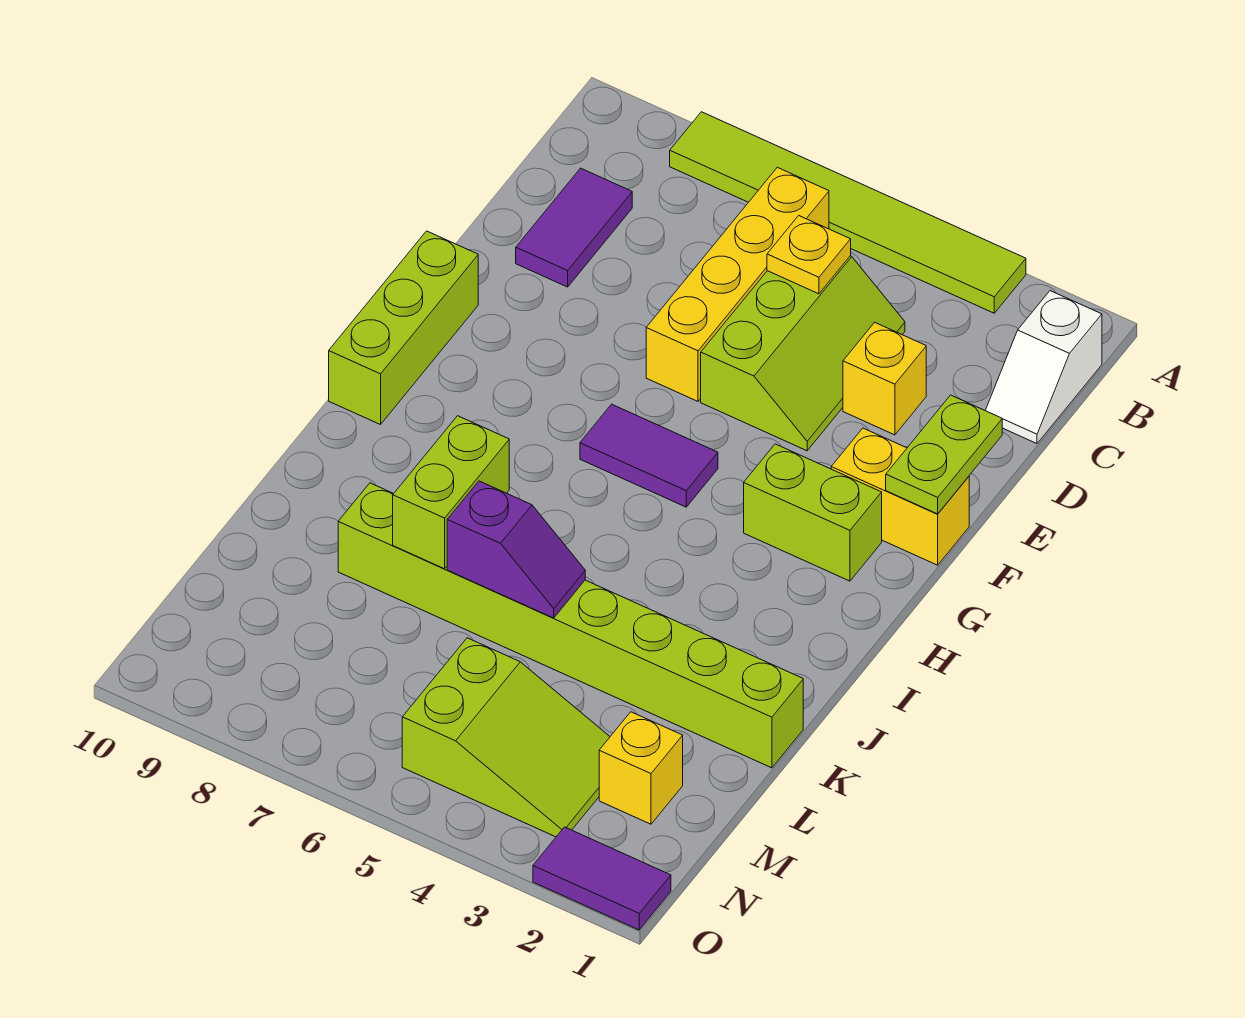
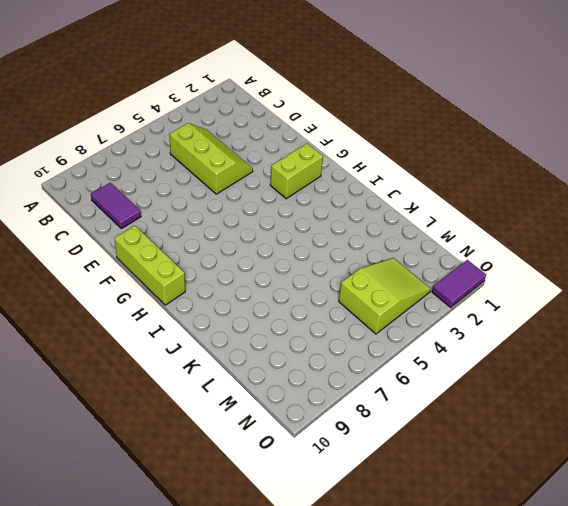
none -> lime tile A3:A8 level 1
none -> white slope B1:C1 level 1 top B
none -> yellow brick B6:E6 level 1

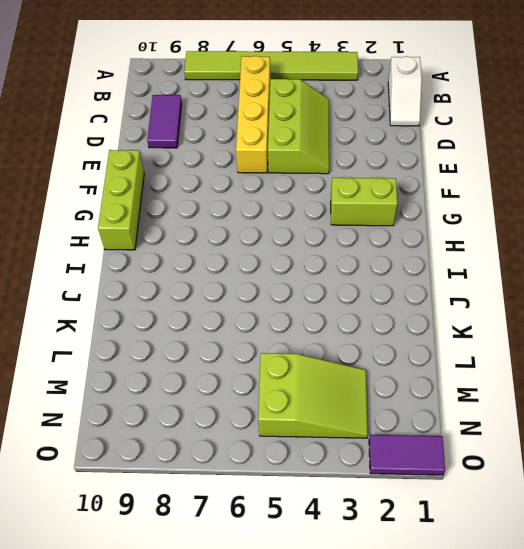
none -> yellow brick D3 level 1
none -> yellow brick F1:F2 level 1
none -> purple tile G5:G6 level 1

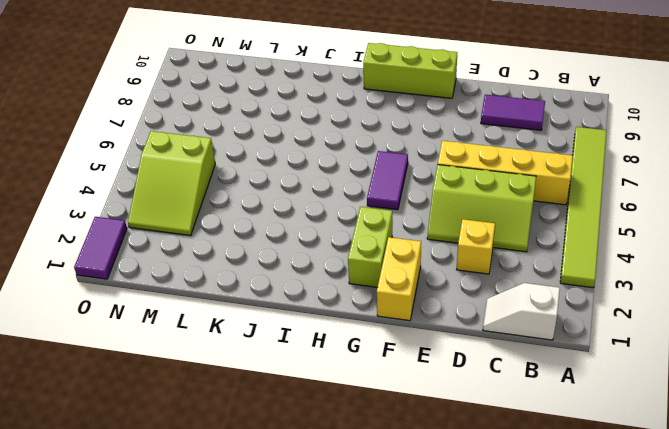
none -> lime brick K1:K8 level 1
none -> yellow brick M2 level 1
none -> yellow plate C5 level 2

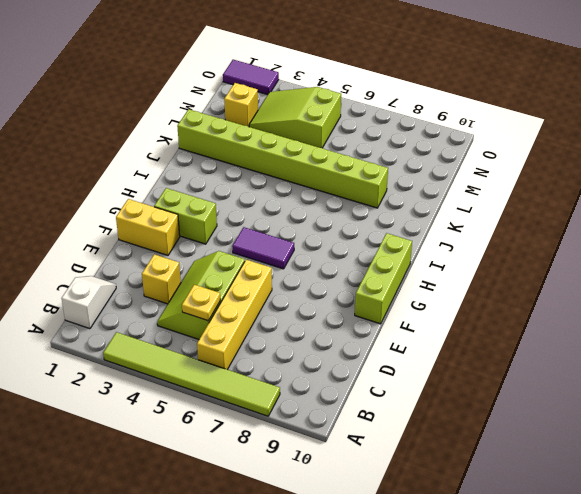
none -> purple tile C9:D9 level 1
none -> lime plate E1:F1 level 2
none -> lime brick J7:K7 level 2

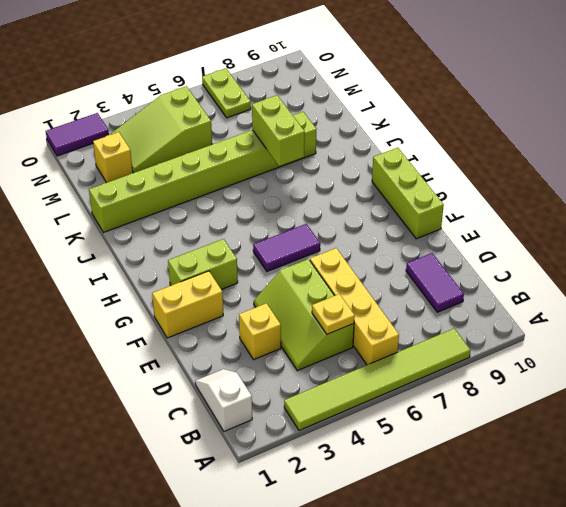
lime plate N7:O7 level 1 -> lime plate E1:F1 level 2
none -> purple slope K5:K6 level 2 top 6

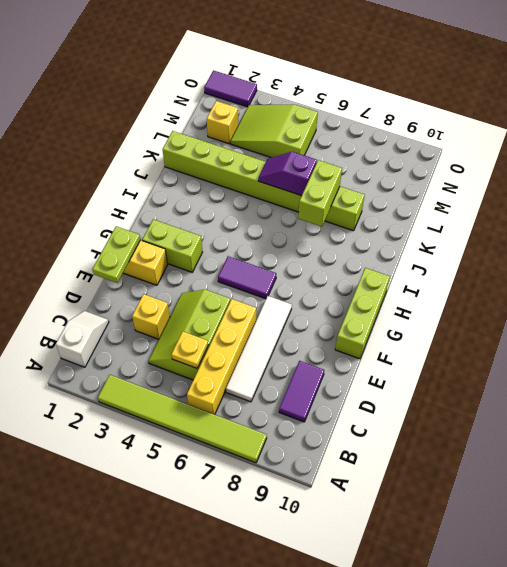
white tile C7:F7 level 1 -> none

